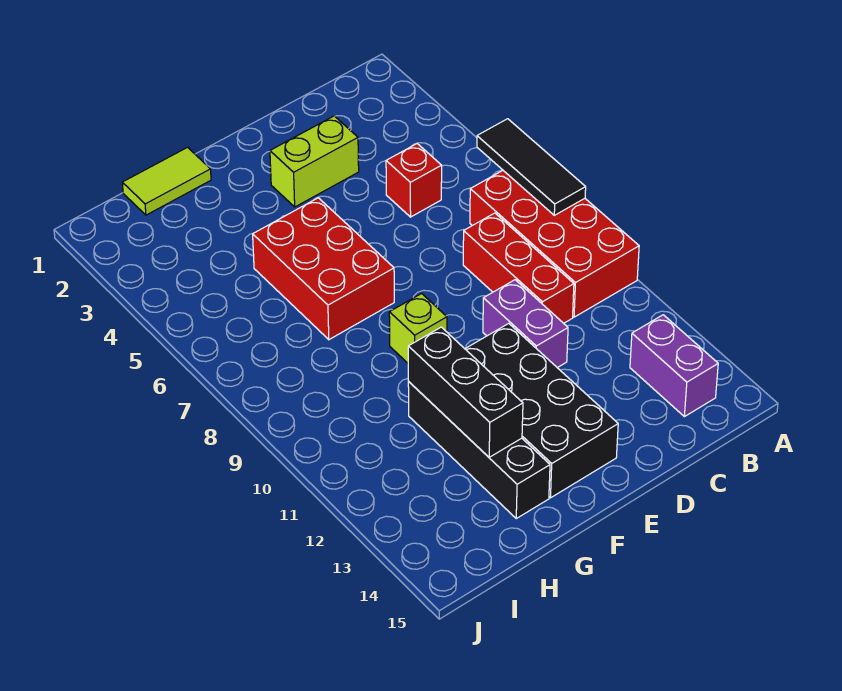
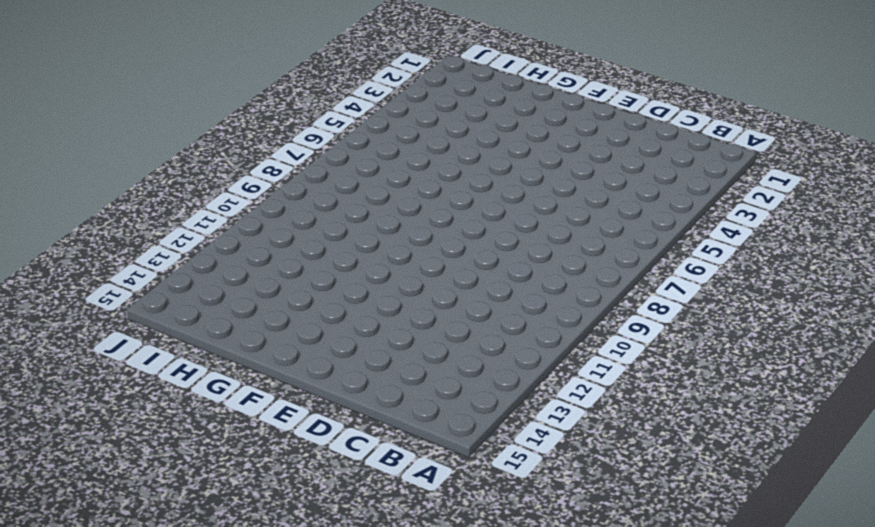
none -> red brick A7:B10 level 1
none -> purple brick B13:B14 level 1
none -> red brick C5 level 1

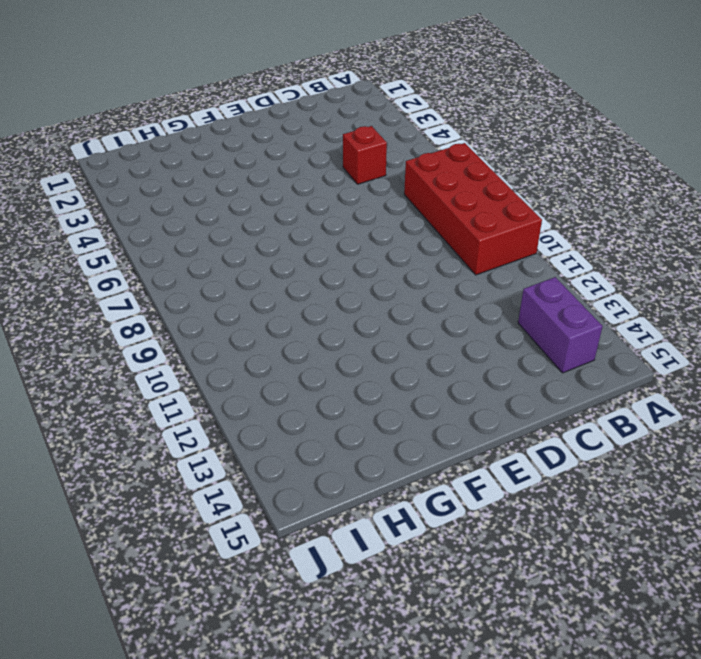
none -> red brick C8:C10 level 1
none -> lime brick D3:E3 level 1
none -> purple brick D10:D11 level 1

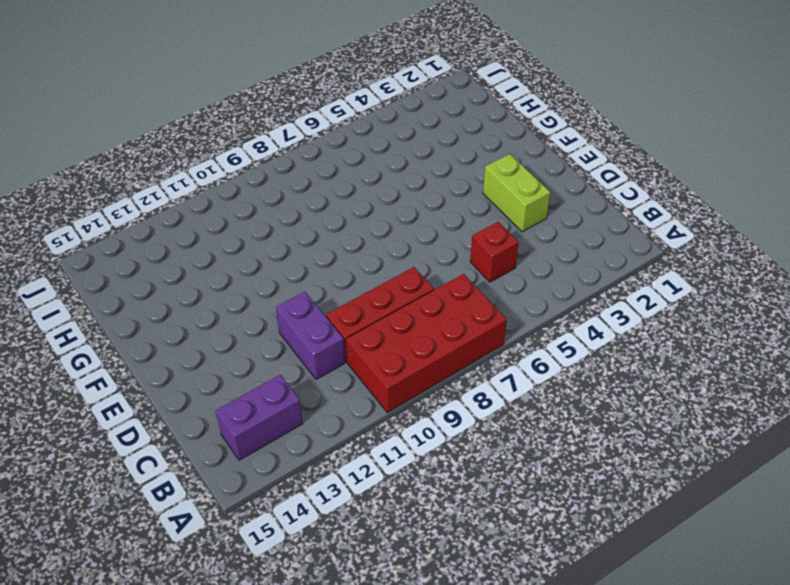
purple brick C11:D11 level 1 -> purple brick D10:D11 level 1
none -> black brick E11:F14 level 1
none -> red brick F5:G7 level 1
none -> lime brick F9 level 1

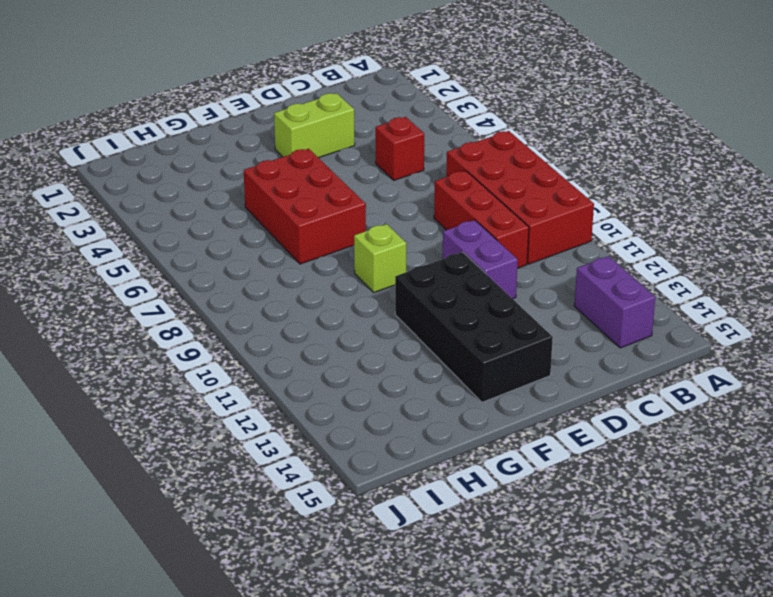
none -> lime tile G1:H1 level 1
none -> black brick G11:G14 level 1
none -> black tile A6:A8 level 2

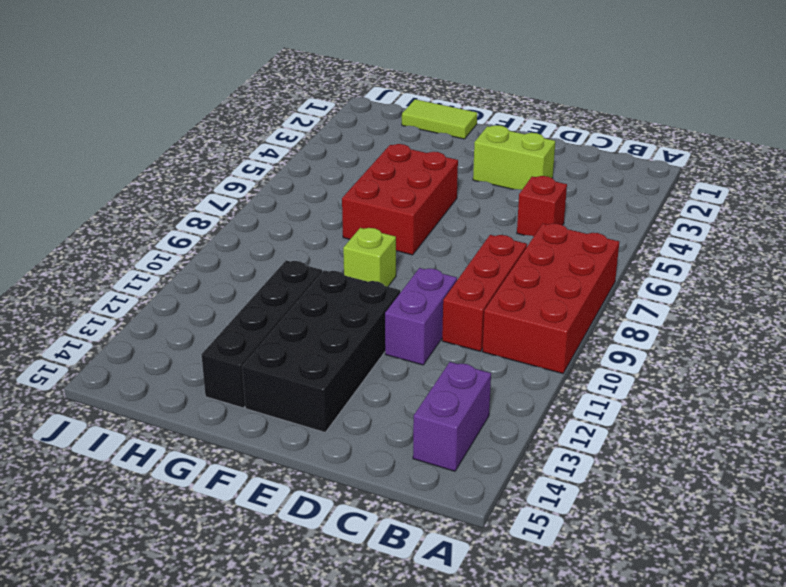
none -> black tile A6:A8 level 2
none -> black brick G11:G13 level 2

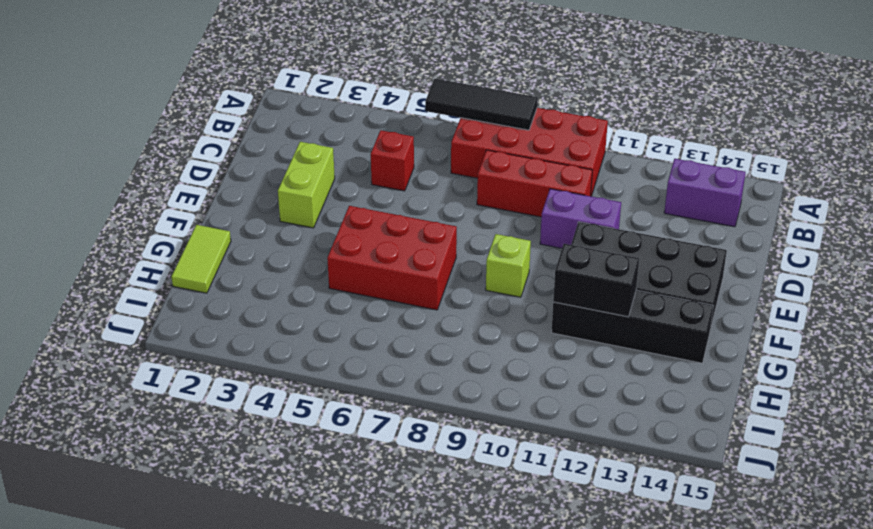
black brick G11:G12 level 2 -> black brick G11:G13 level 2

